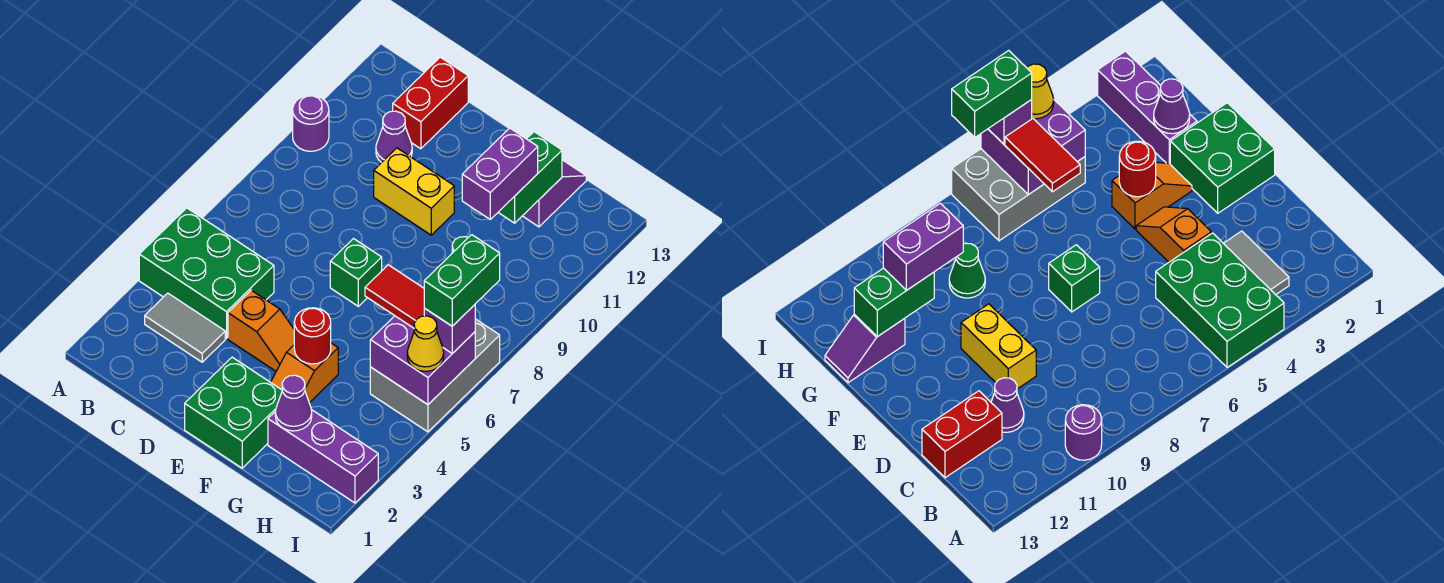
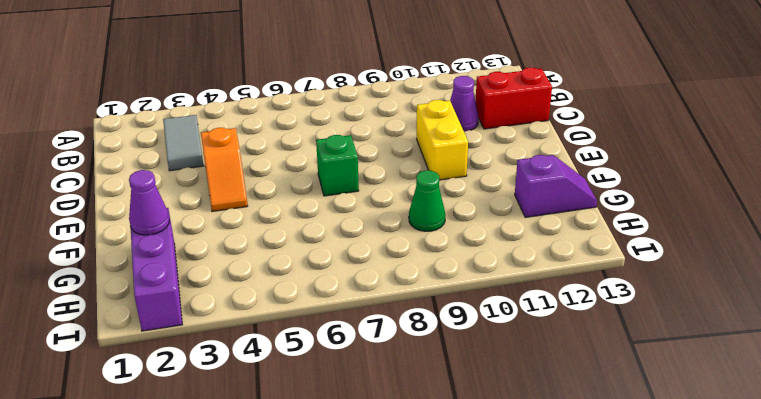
none -> green brick A4:C5 level 1
none -> purple round brick A10 level 1
none -> green brick E1:F2 level 1

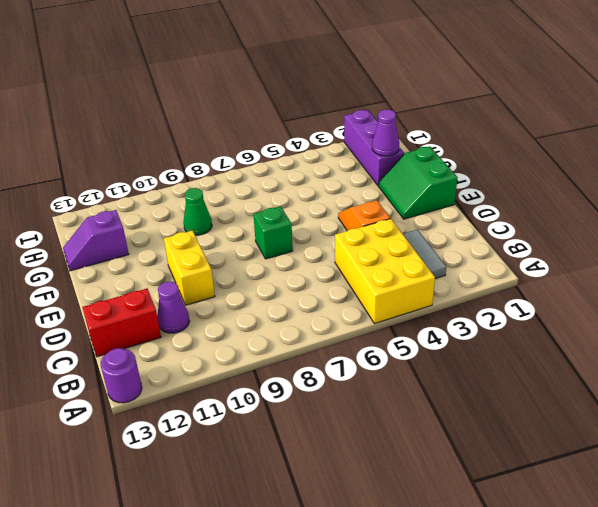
yellow brick A4:C5 level 1 -> green brick A4:C5 level 1
purple round brick A13 level 1 -> purple round brick A10 level 1
green slope E1:F2 level 1 top 1 -> green brick E1:F2 level 1
none -> orange slope F3:F4 level 1 top 4
none -> grey brick H5:I7 level 1
none -> red round brick F4 level 2

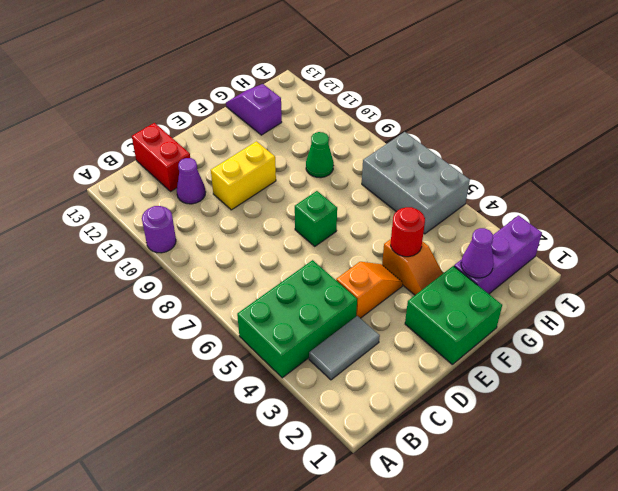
none -> green brick G11:G12 level 2
none -> purple brick H5:I6 level 2
none -> red tile G6:H6 level 3

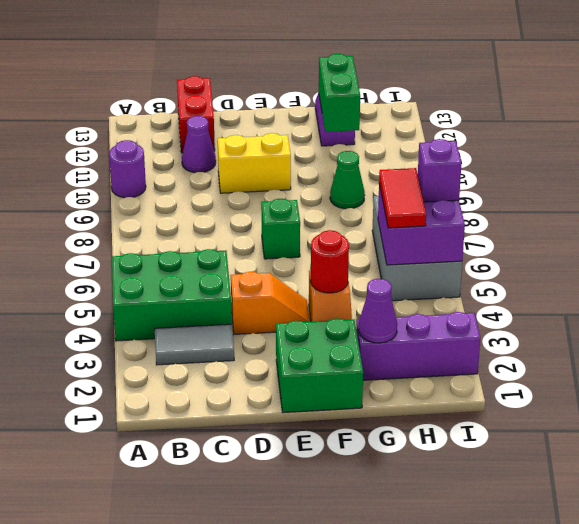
red tile H5:H6 level 3 -> red tile G6:H6 level 3
none -> purple brick G10:G11 level 3
none -> yellow cone I5 level 3
none -> green brick I6:I7 level 4

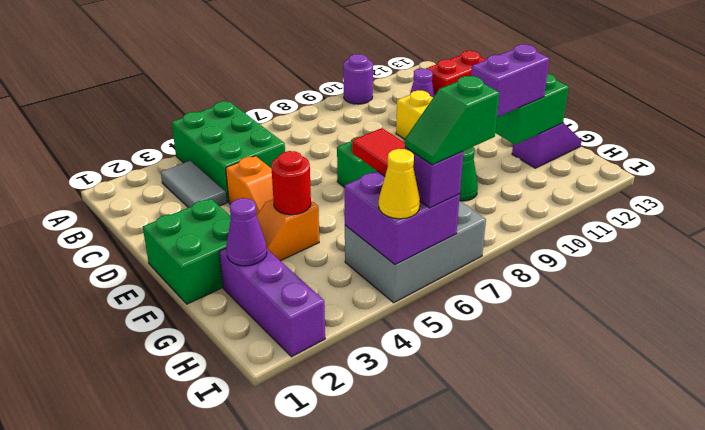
green slope I6:I7 level 4 top 7 -> green brick I6:I7 level 4

